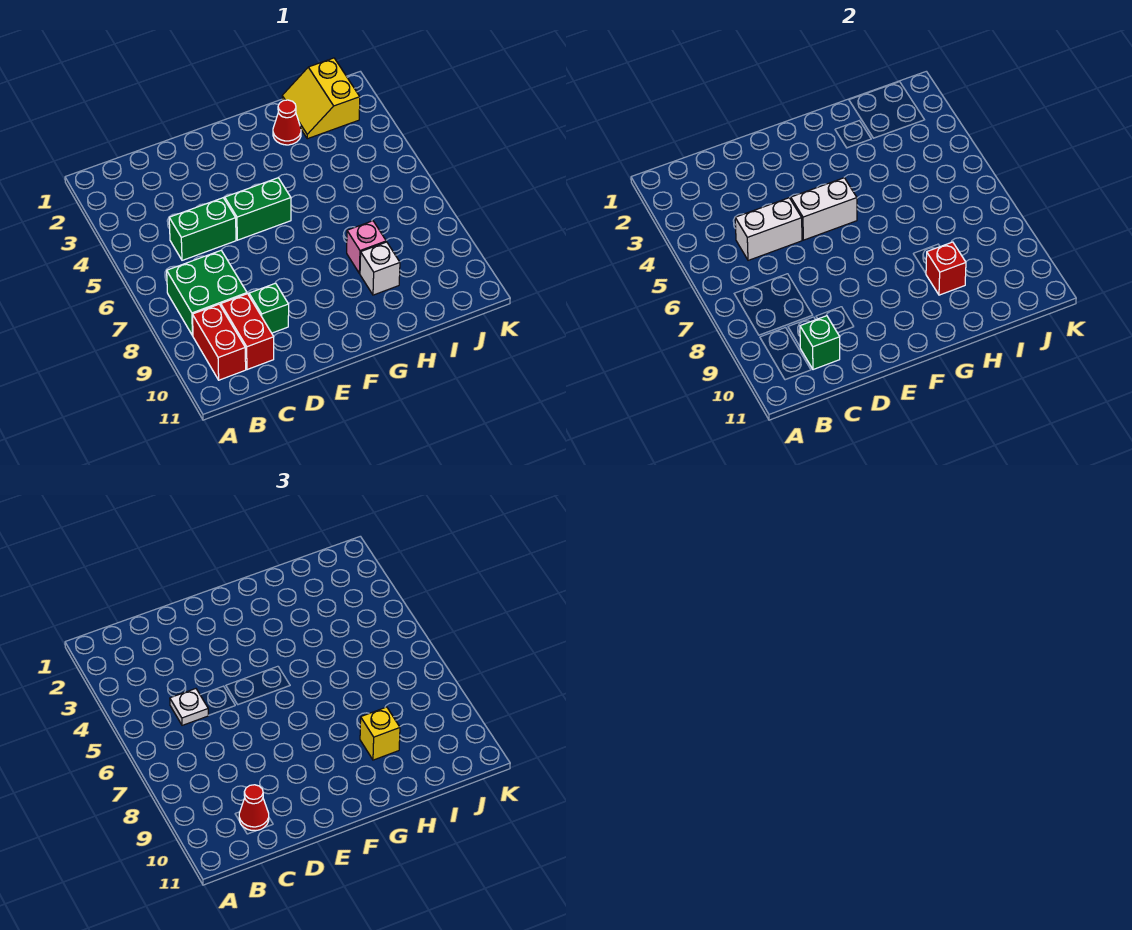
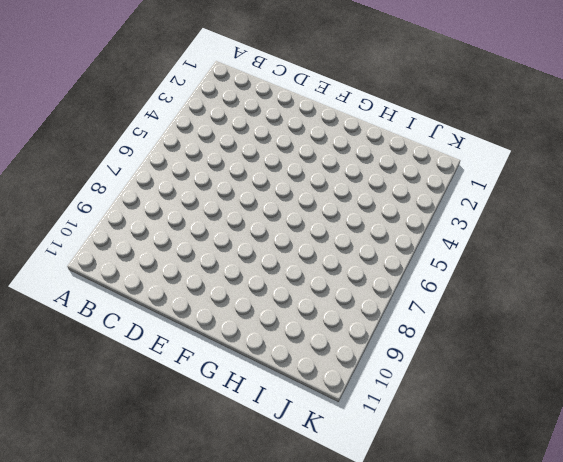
none -> green brick B7:C8 level 1
none -> red brick B9:B10 level 1
none -> green brick C5:D5 level 1

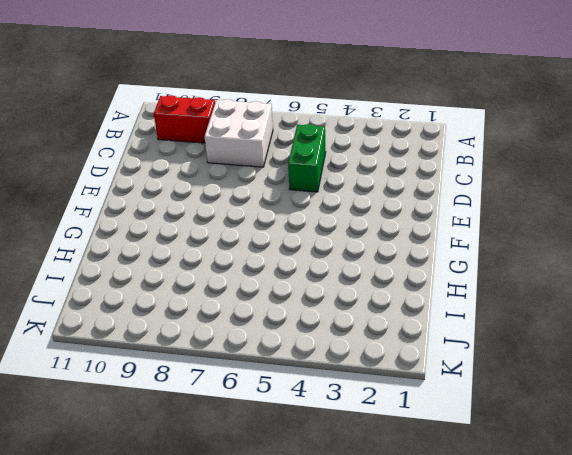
white brick B7:C8 level 1 -> green brick B7:C8 level 1
none -> red brick C9:C10 level 1
none -> green brick D9 level 1
none -> green brick E5:F5 level 1

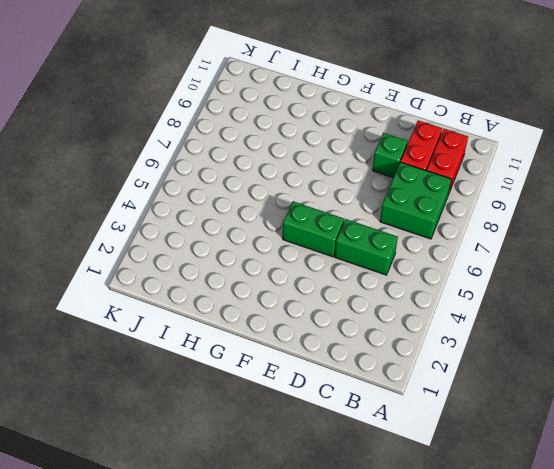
none -> red cone H2 level 1
none -> pink brick H8 level 1
none -> white brick H9 level 1

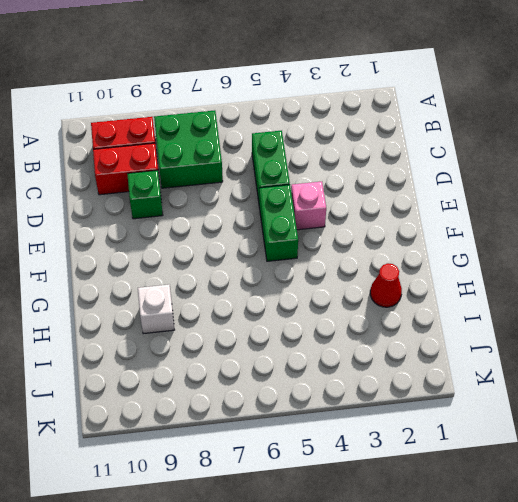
pink brick E4 level 1 -> pink brick H8 level 1
none -> yellow slope I1:J2 level 1 top J
none -> white brick C5:D5 level 2
none -> green brick C10 level 2

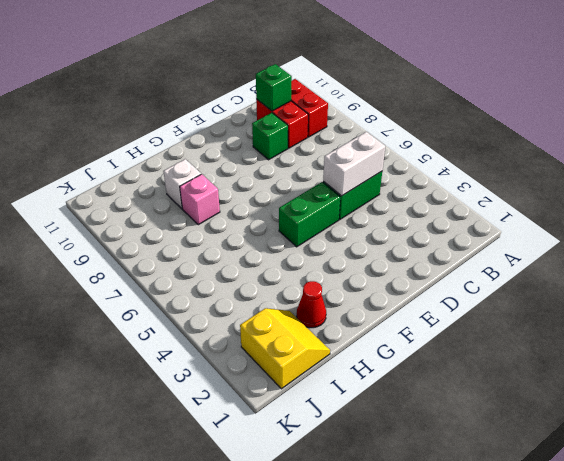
none -> green brick B7:C8 level 1
none -> white brick E5:F5 level 2
none -> red brick H9 level 2

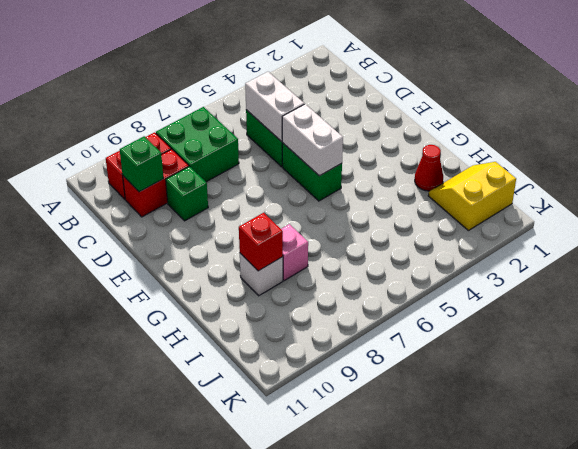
none -> white plate C5 level 3
none -> red cone C10 level 3
none -> yellow brick H9 level 3

